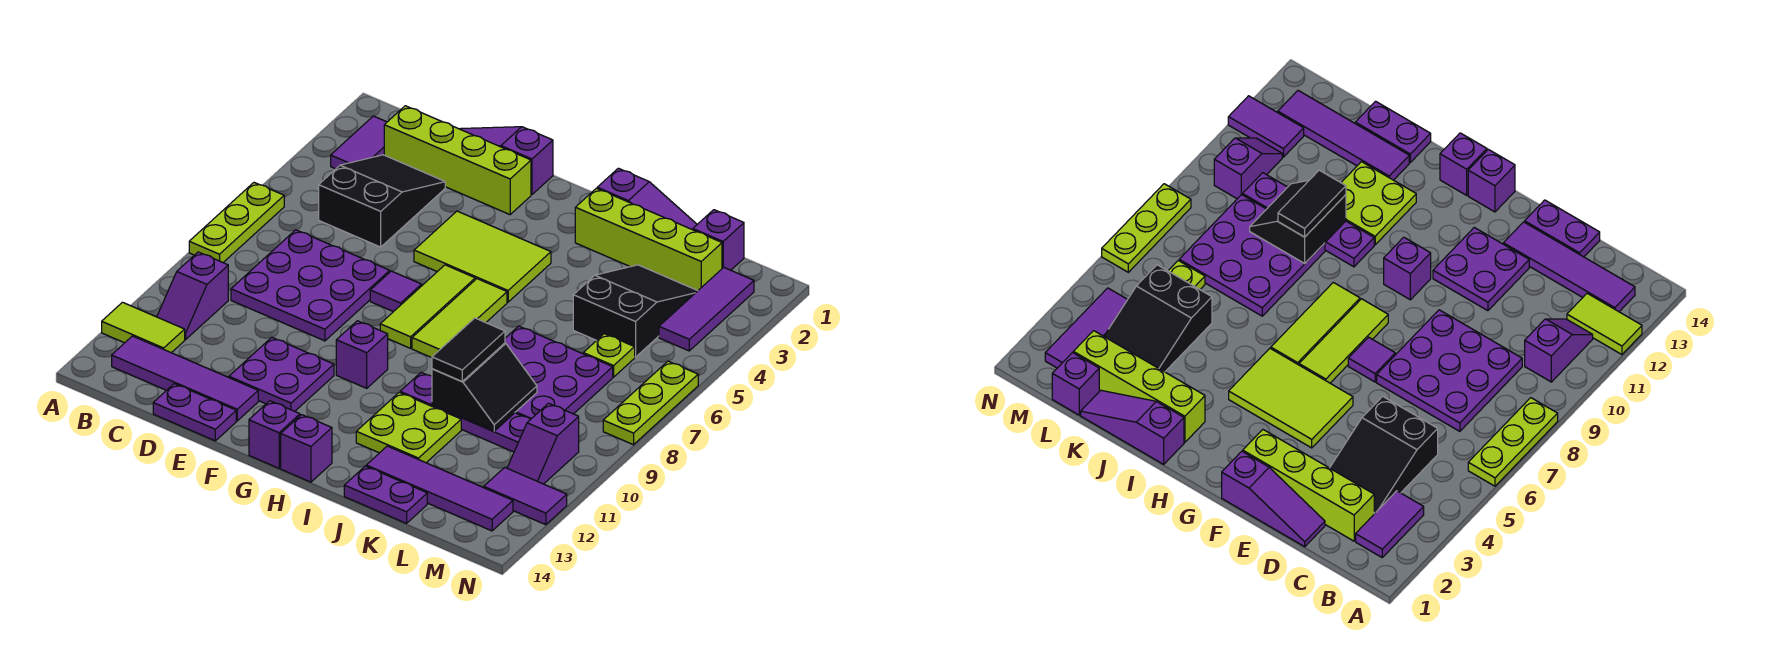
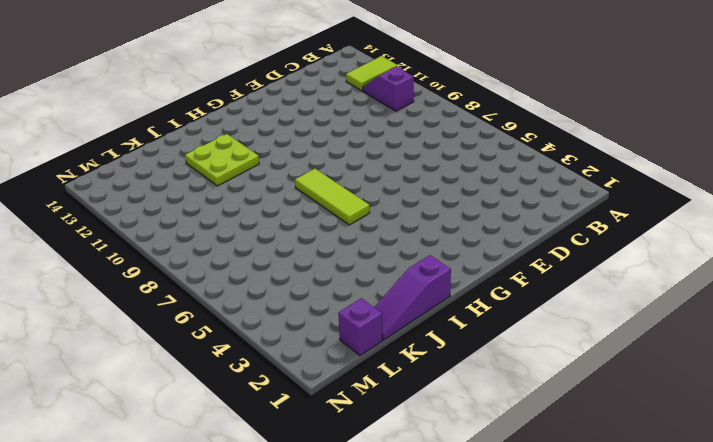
none -> lime plate A6:A8 level 1
none -> purple tile B2:B3 level 1
none -> purple tile B13:E13 level 1
none -> lime brick C2:F2 level 1

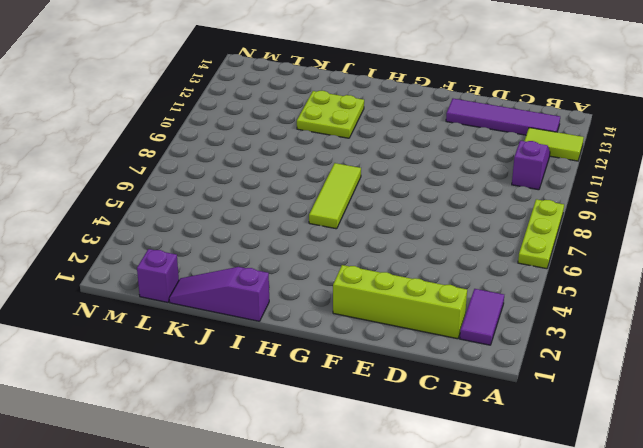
none -> black slope C3:D5 level 1 top 5
none -> purple plate C7:E9 level 1
none -> purple slope D1:F1 level 1 top F
none -> purple plate D14:E14 level 1

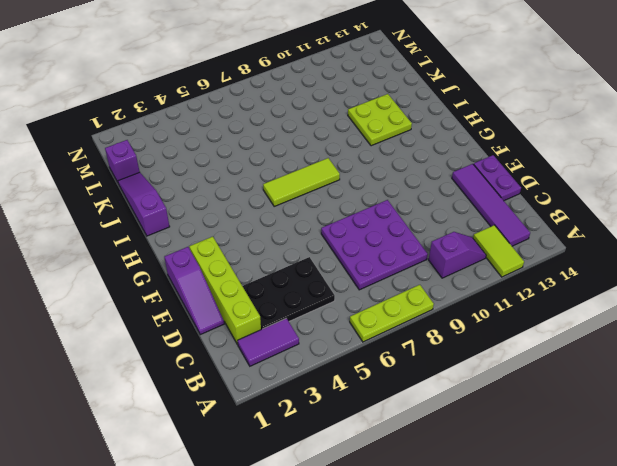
black plate C3:D5 level 1 -> black slope C3:D5 level 1 top 5
none -> purple plate E11:F12 level 1
none -> lime tile F4:H5 level 1
none -> purple tile F7 level 1
none -> lime tile G6:G8 level 1

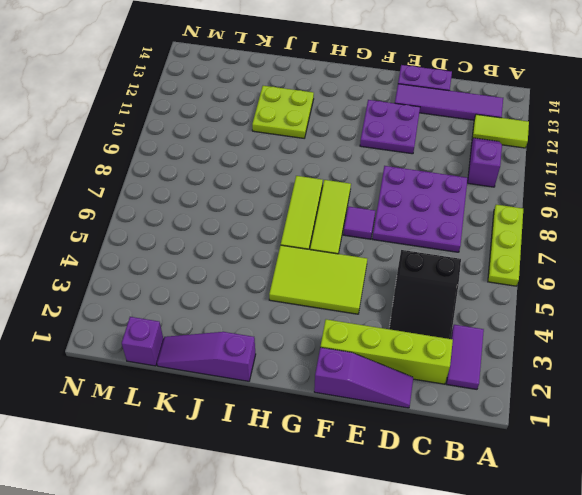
none -> purple brick G10 level 1
none -> purple brick G14 level 1
none -> purple brick H14 level 1
none -> lime brick I2:L2 level 1

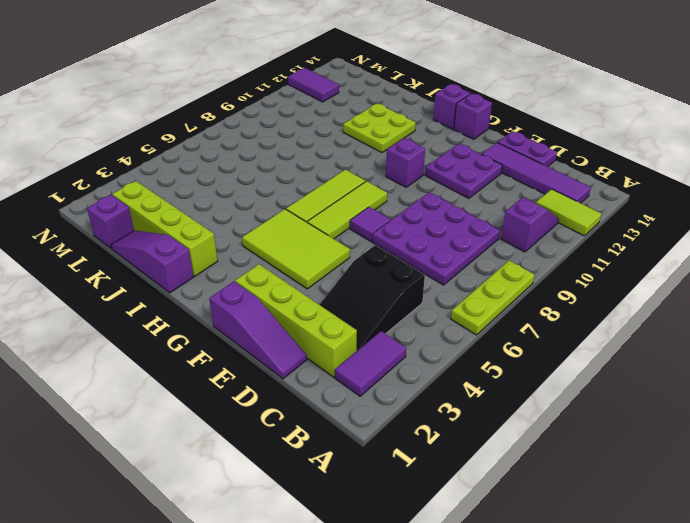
none -> purple plate I10:L10 level 1
none -> purple plate J7:L9 level 1
none -> purple tile J13:M13 level 1
none -> purple plate J14:K14 level 1

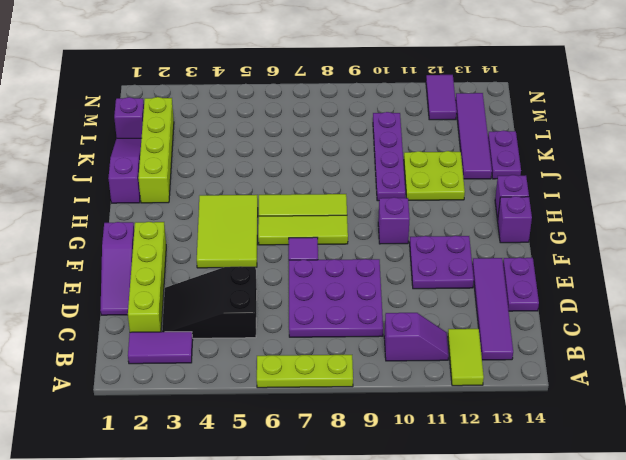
none -> purple plate J7:L9 level 1
none -> black slope K3:L5 level 1 top 5
none -> lime plate L6 level 1
none -> purple tile M2:M4 level 1

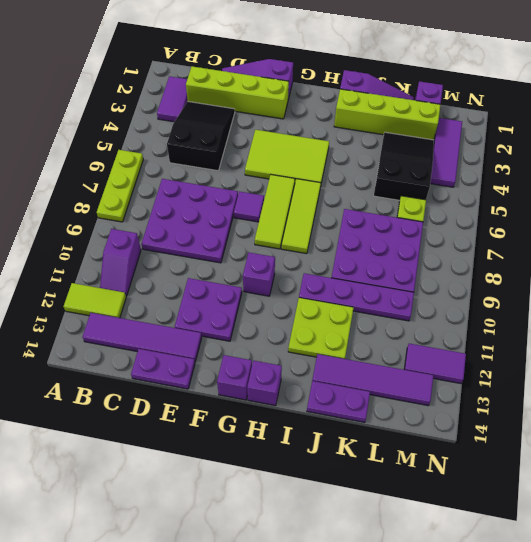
none -> purple slope M10:M11 level 1 top 10
none -> lime plate N6:N8 level 1
none -> black slope J9:K10 level 2 top J
none -> black tile J9:J10 level 3

